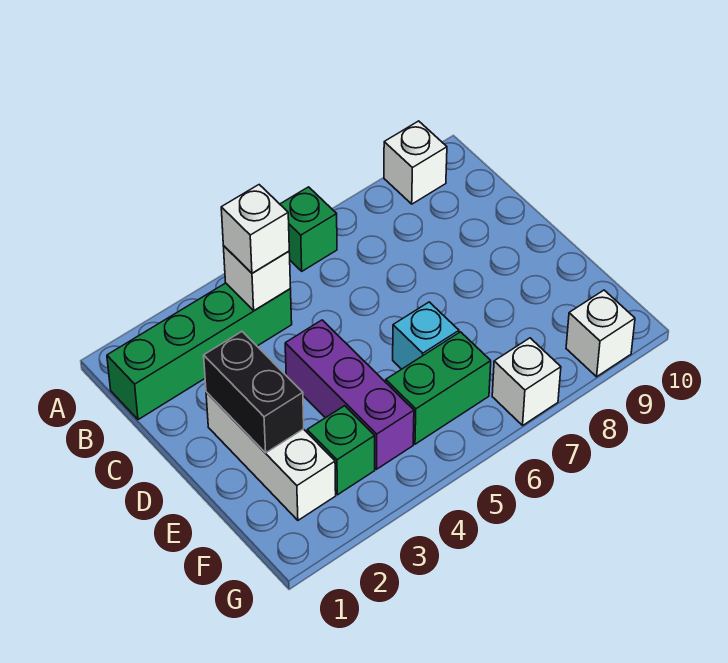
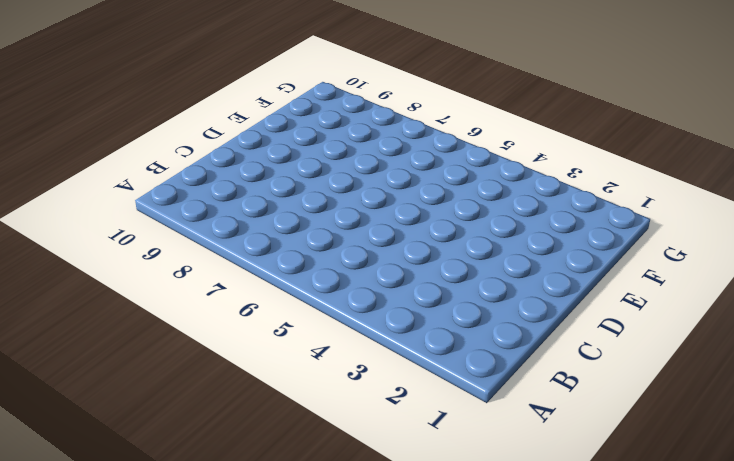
none -> green brick A6 level 1
none -> white brick A9 level 1
none -> green brick B1:B4 level 1

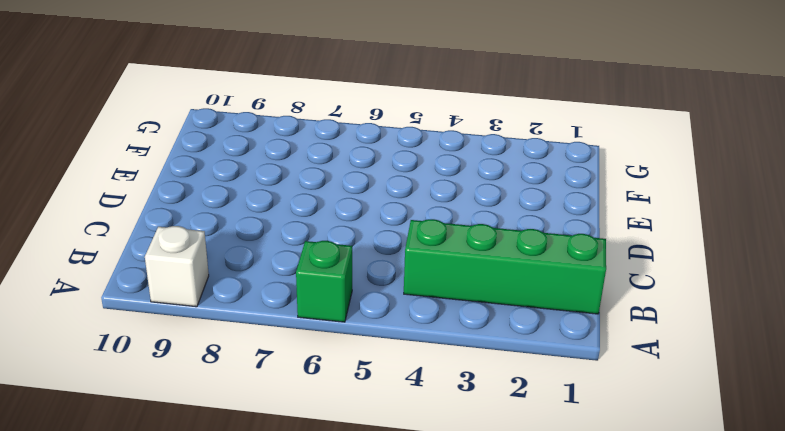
none -> white brick D2:F2 level 1
none -> purple brick D4:F4 level 1
none -> cyan brick E6 level 1

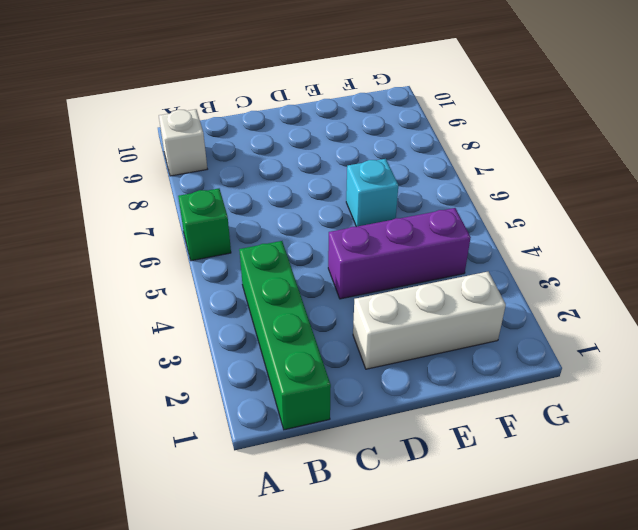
none -> green brick F3 level 1
none -> green brick F5:F6 level 1
none -> white brick G7 level 1

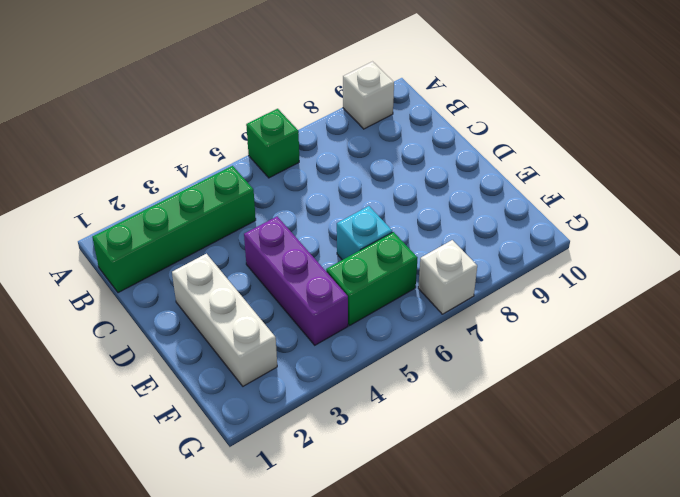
none -> green brick F3 level 1
none -> white brick G9 level 1
none -> white brick B4 level 2

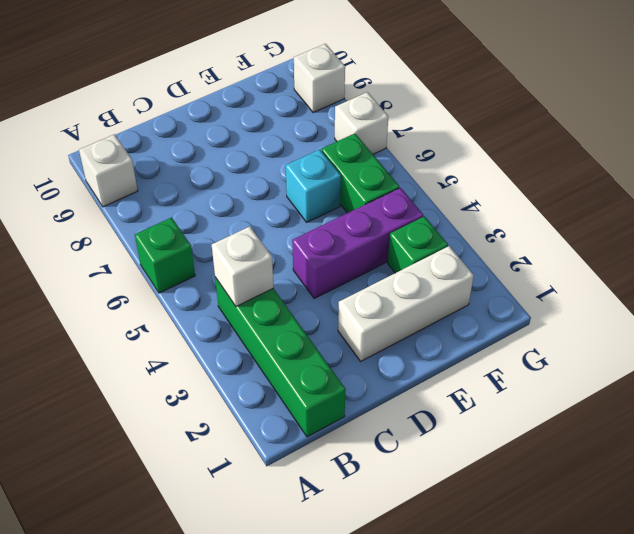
none -> black brick D2:E2 level 2
none -> white brick B4 level 3

